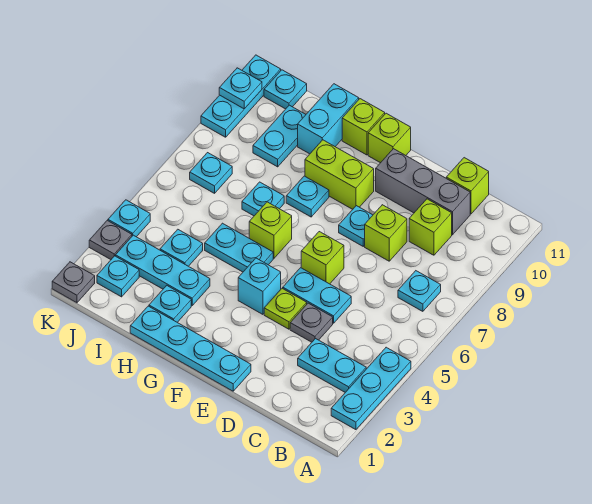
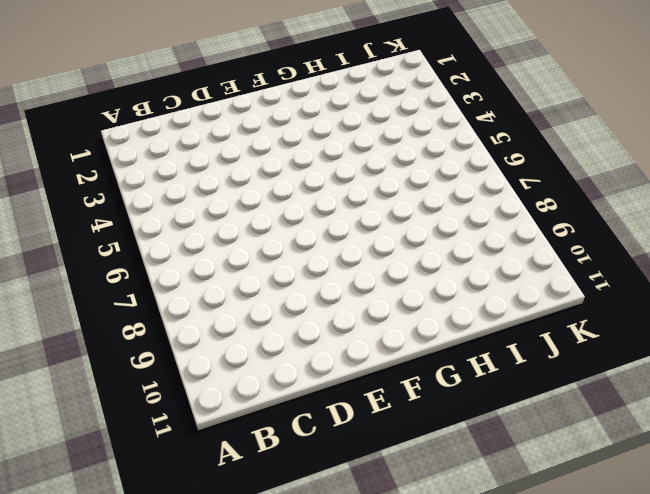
none -> cyan plate A2:A4 level 1
none -> cyan plate B3:C3 level 1
none -> cyan plate B7 level 1
none -> lime brick C9 level 1

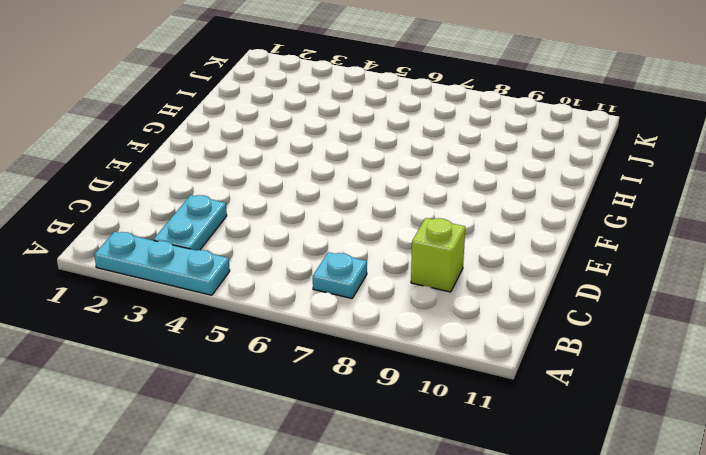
none -> grey brick C10:E10 level 1
none -> lime brick C11 level 1
none -> grey plate D4 level 1
none -> cyan plate D5:E5 level 1

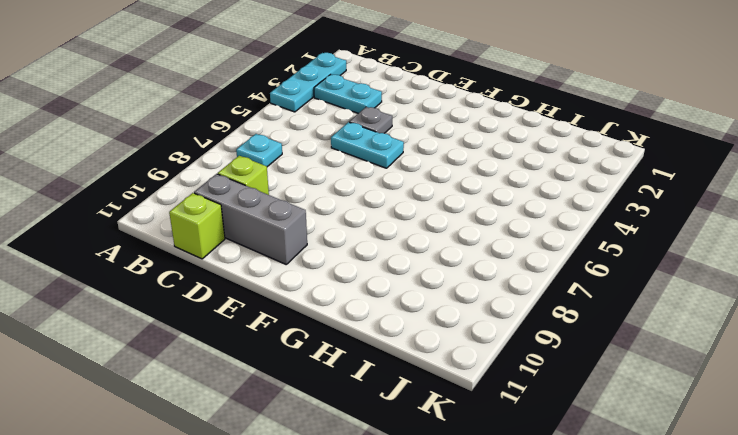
none -> lime brick D8 level 1
none -> cyan plate E1:H1 level 1
none -> lime plate E4 level 1
none -> lime brick E6 level 1

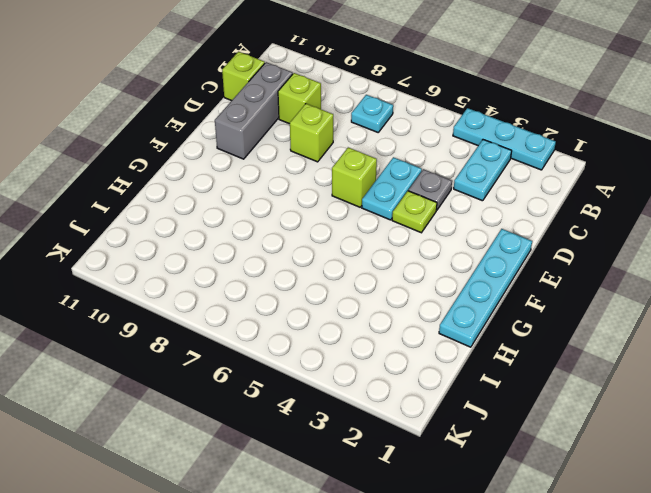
none -> cyan plate E8 level 1
none -> cyan brick F4 level 1
none -> lime brick F9:G9 level 1
none -> lime brick F11 level 1

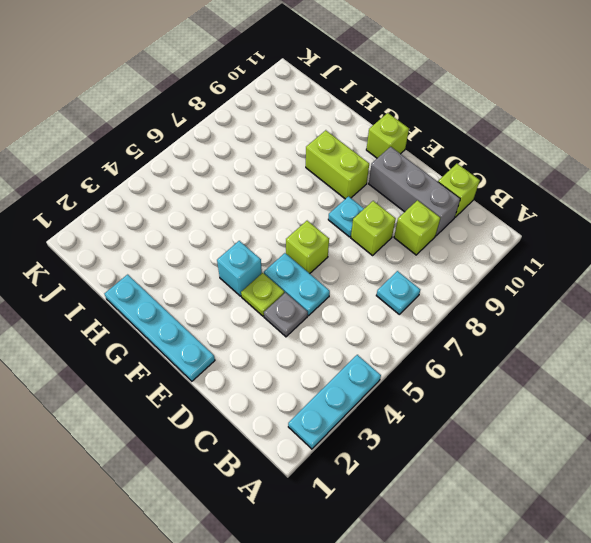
none -> cyan plate B3:C3 level 1
none -> cyan plate G5:H5 level 1
none -> lime brick G6 level 1
none -> cyan plate G8 level 1

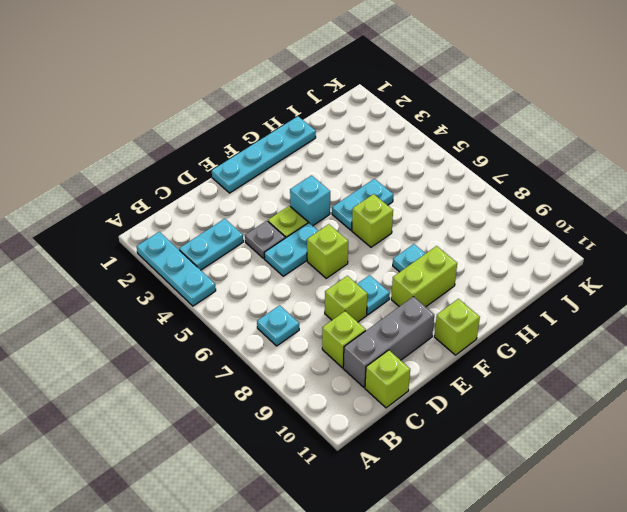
none -> lime brick G11 level 1
none -> cyan plate H2 level 1
none -> cyan plate H3:J3 level 1
none -> cyan plate H7 level 1

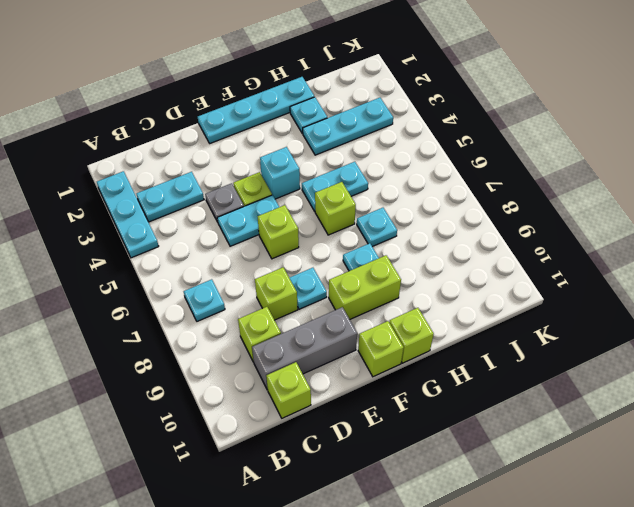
none -> cyan brick H10:H11 level 1
none -> cyan plate I4 level 1
none -> cyan plate I9:I10 level 1
none -> cyan plate J2 level 1

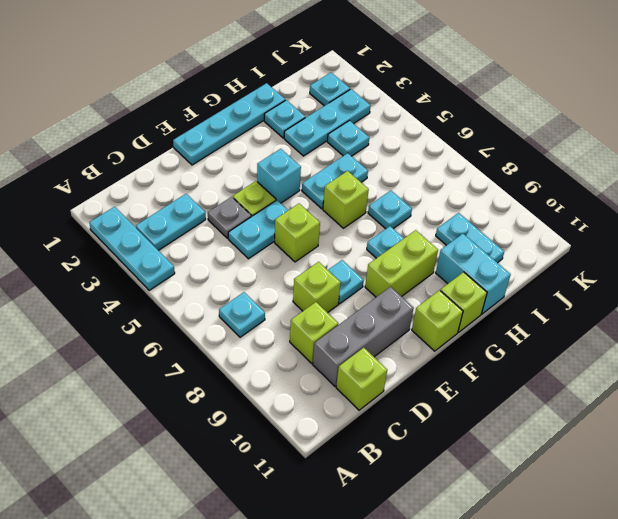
none -> cyan plate J7 level 1
none -> cyan plate J11 level 1
none -> grey plate K1 level 1
none -> grey plate K3 level 1

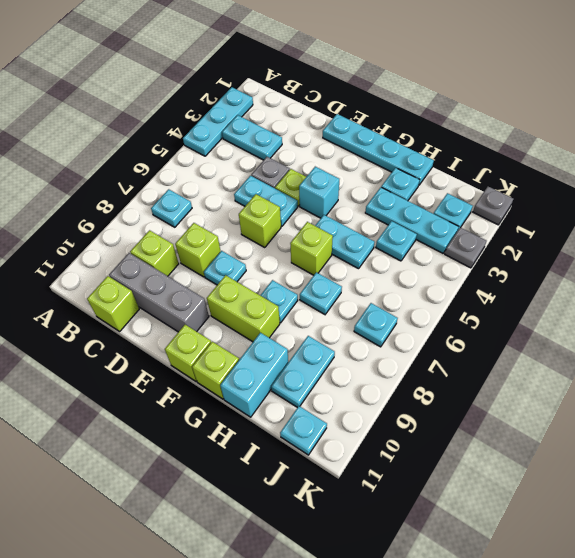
none -> cyan plate K4 level 1
none -> cyan plate K9:K11 level 1
none -> cyan plate K10 level 2

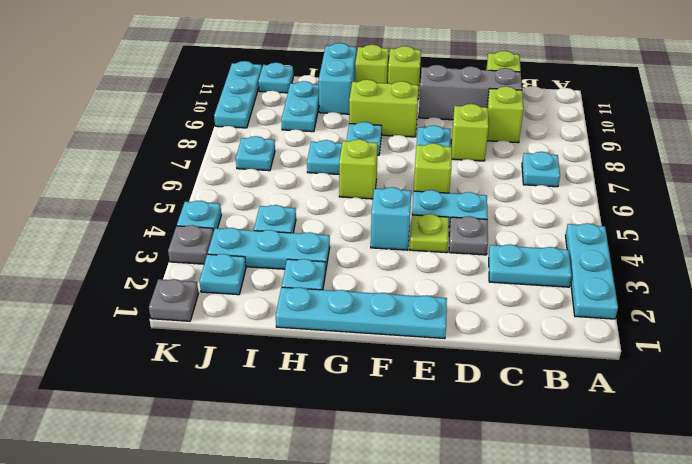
none -> cyan plate G5:H5 level 1
none -> cyan plate K10 level 2

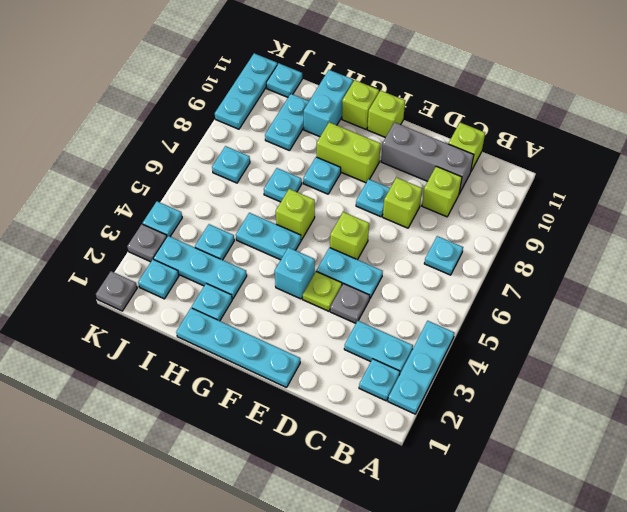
cyan plate B2 level 1 -> cyan plate K10 level 2

